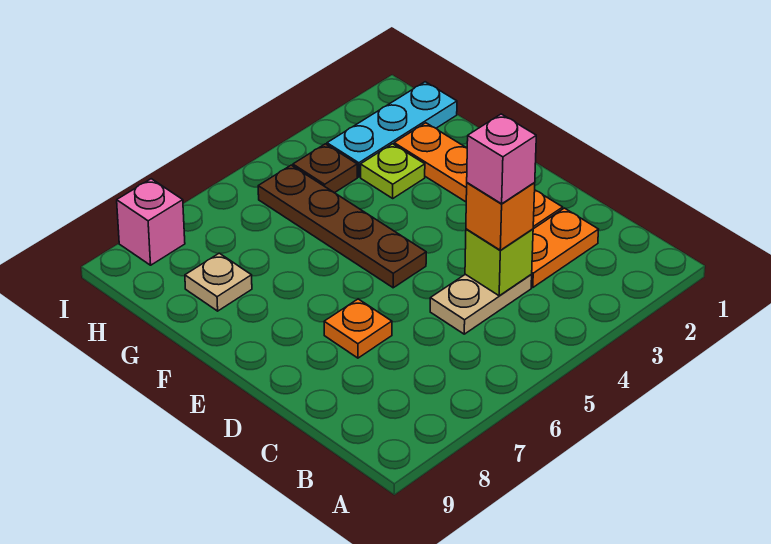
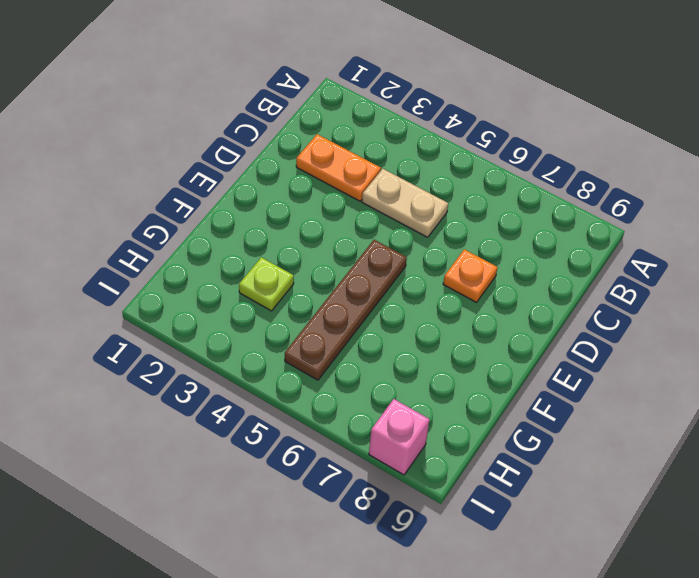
none -> orange plate D2:G2 level 1
none -> tan plate G8 level 1
none -> cyan plate H1:H3 level 1

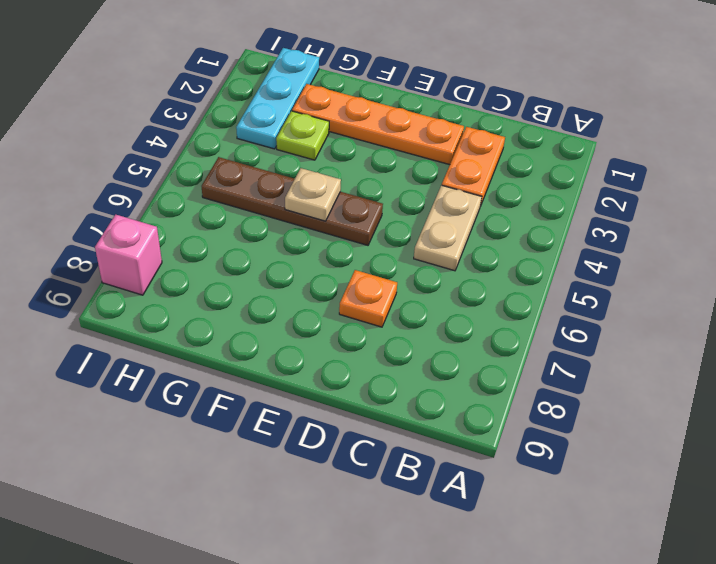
tan plate F5 level 2 -> tan plate G8 level 1
none -> brown plate H4 level 1
none -> lime brick C4 level 2
none -> orange brick C4 level 3

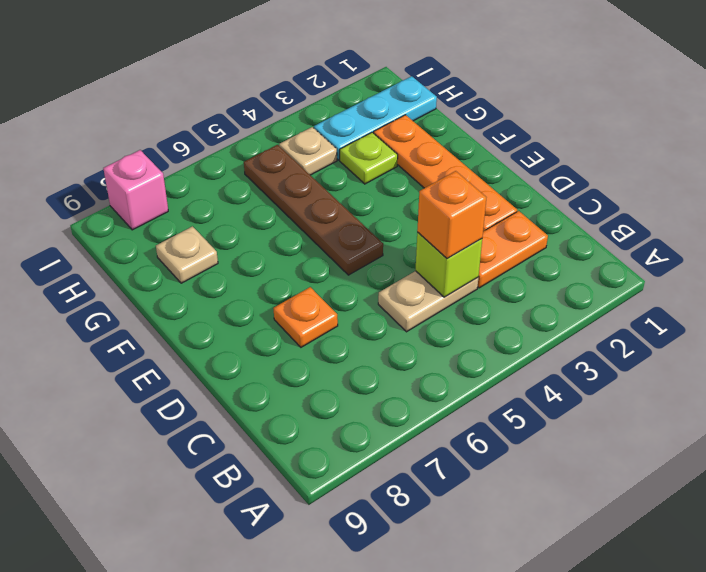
tan plate H4 level 1 -> brown plate H4 level 1
none -> pink brick C4 level 4

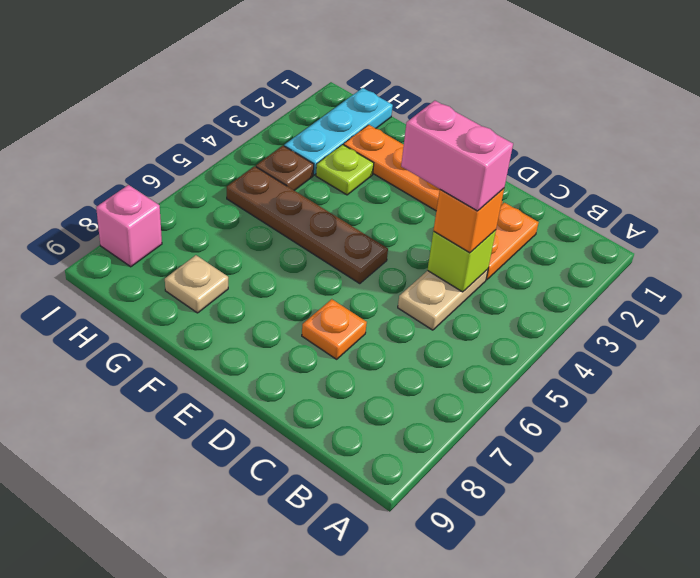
pink brick C4:D4 level 4 -> pink brick C4 level 4

